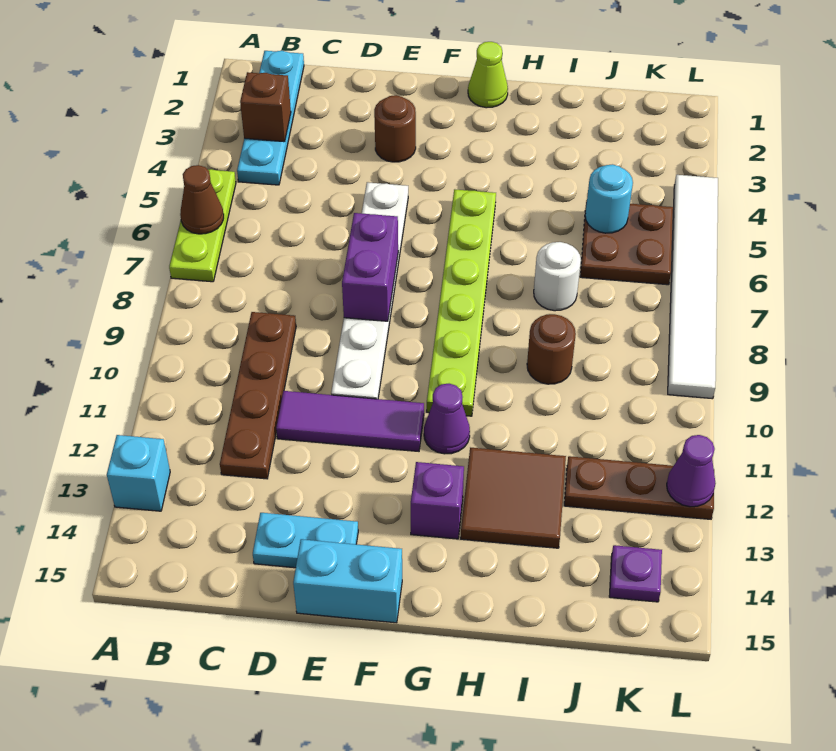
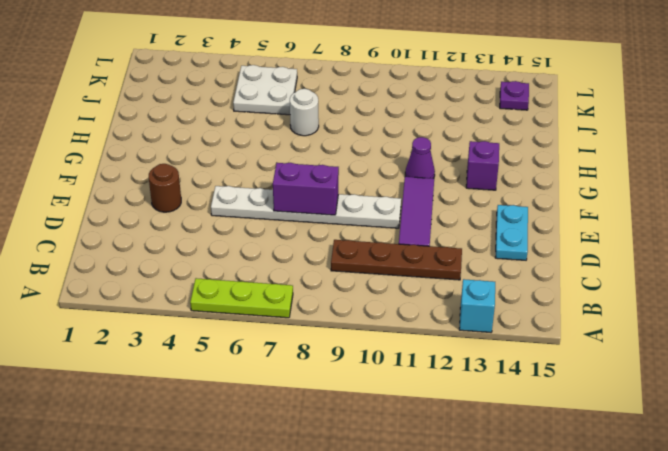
white plate J5:K6 level 1 -> brown plate J5:K6 level 1
none -> cyan plate B1:B4 level 1
none -> cyan brick E15:F15 level 1
none -> lime cone G1 level 1

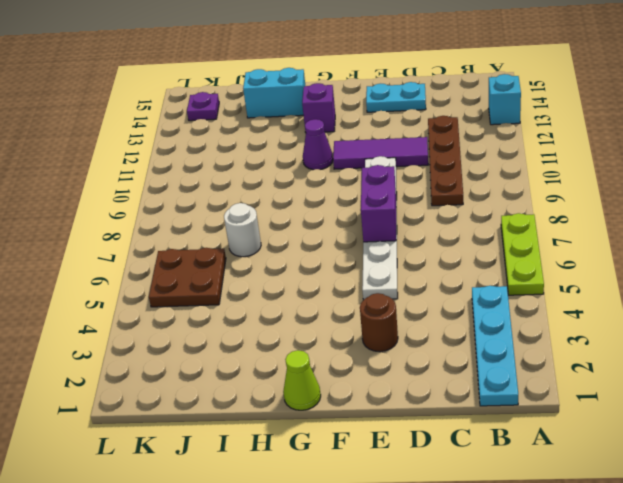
cyan brick H14:I14 level 1 -> cyan brick E15:F15 level 1
none -> lime plate G5:G10 level 1
none -> brown tile H12:I13 level 1
none -> brown round brick I9 level 1

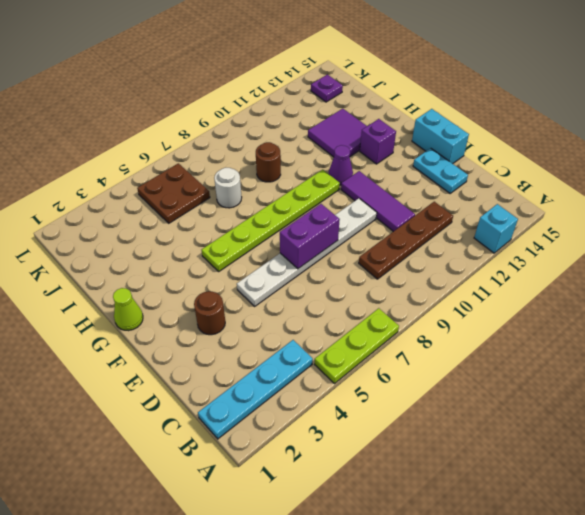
purple tile H12:I13 level 1 -> brown tile H12:I13 level 1
none -> brown plate J12:L12 level 1
none -> white tile L4:L9 level 1
none -> brown cone A6 level 2

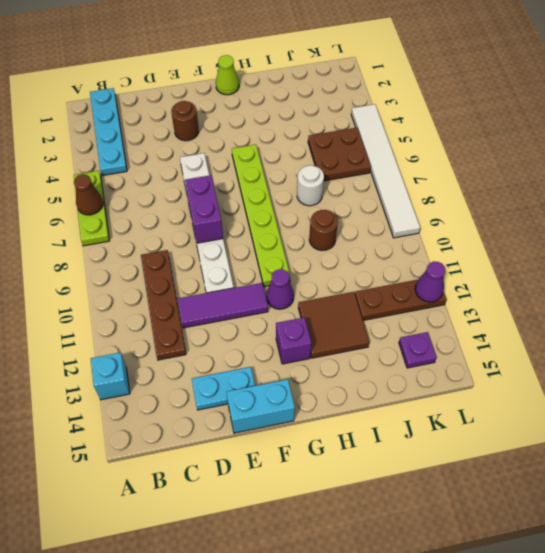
none -> brown brick B3 level 2
none -> cyan round brick J5 level 2

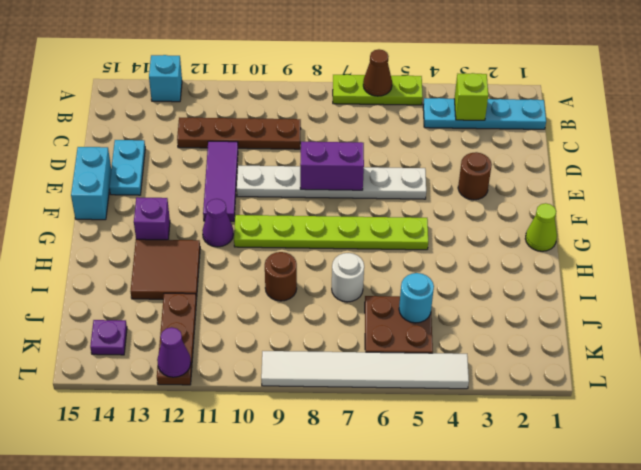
lime brick B3 level 2 -> brown brick B3 level 2

